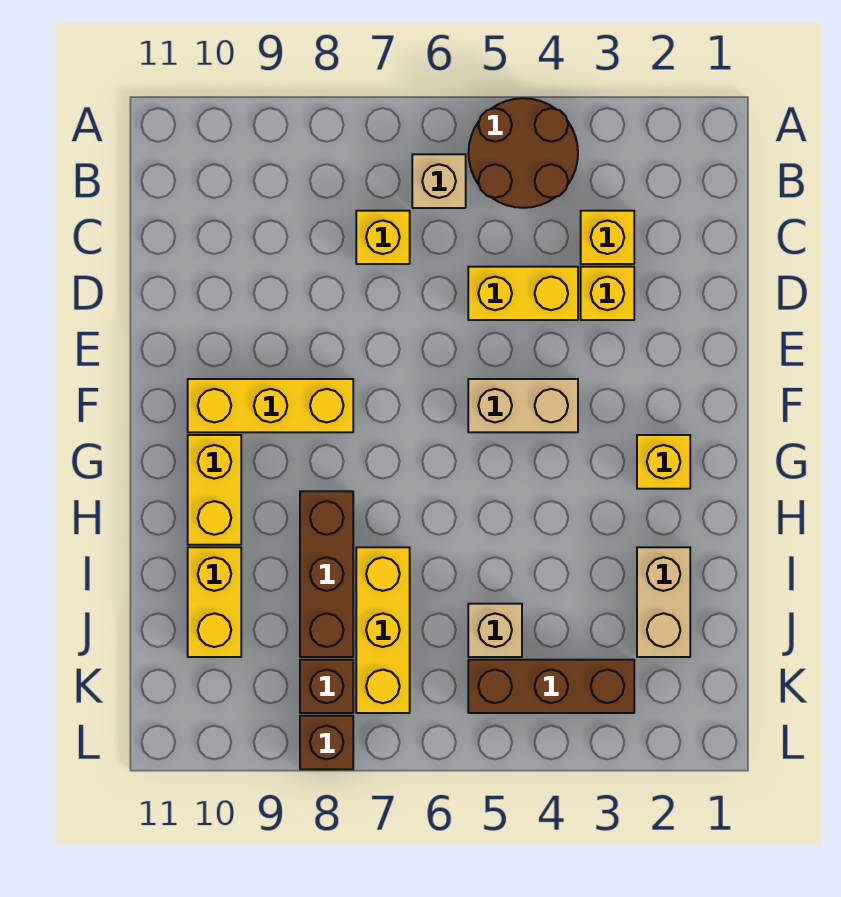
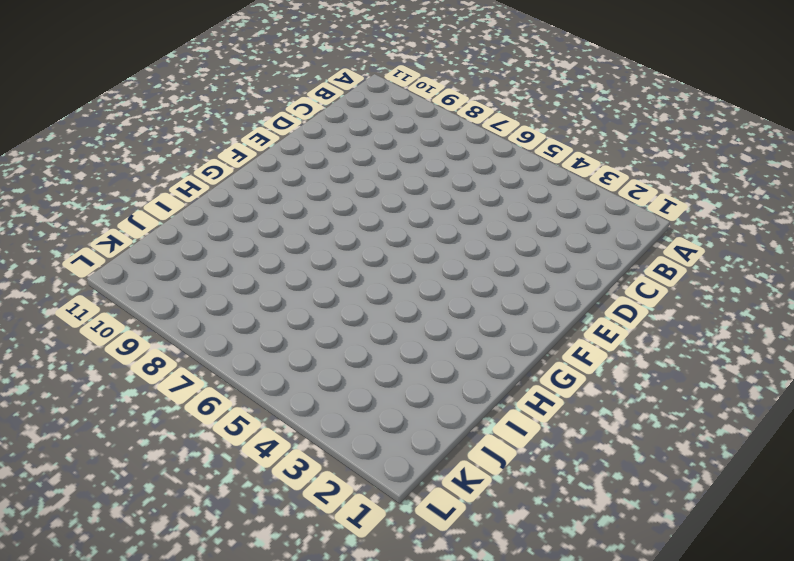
none -> brown round brick A4:B5 level 1
none -> tan brick B6 level 1
none -> yellow brick C3 level 1

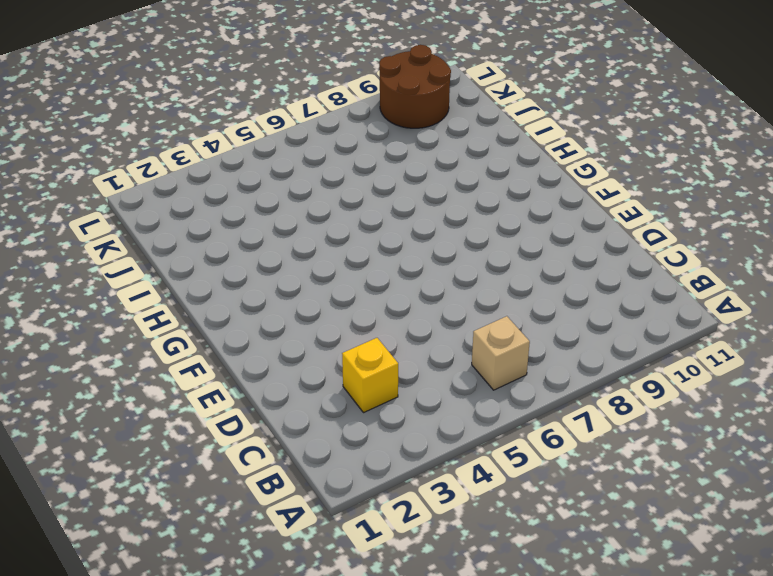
brown round brick K9:L10 level 1 -> brown round brick A4:B5 level 1
none -> yellow brick C7 level 1
none -> yellow brick D3 level 1
none -> yellow brick D4:D5 level 1

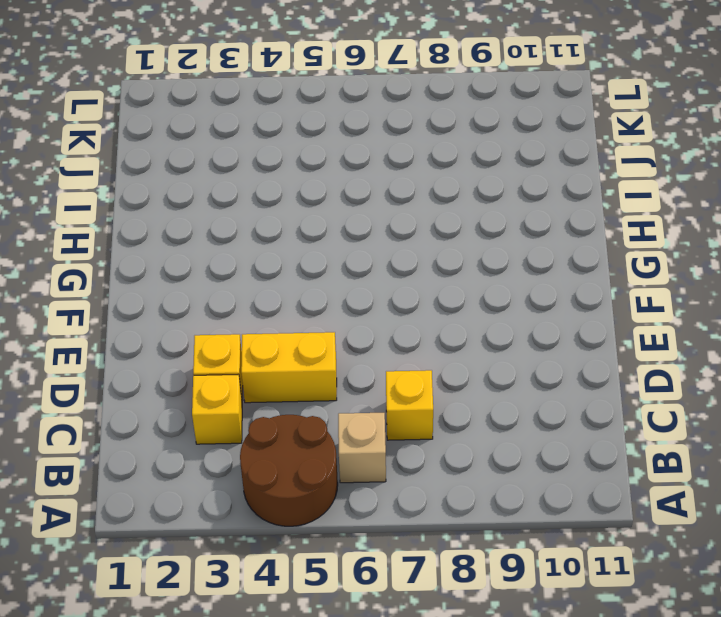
none -> tan brick F4:F5 level 1
none -> yellow brick F8:F10 level 1
none -> yellow brick G2 level 1

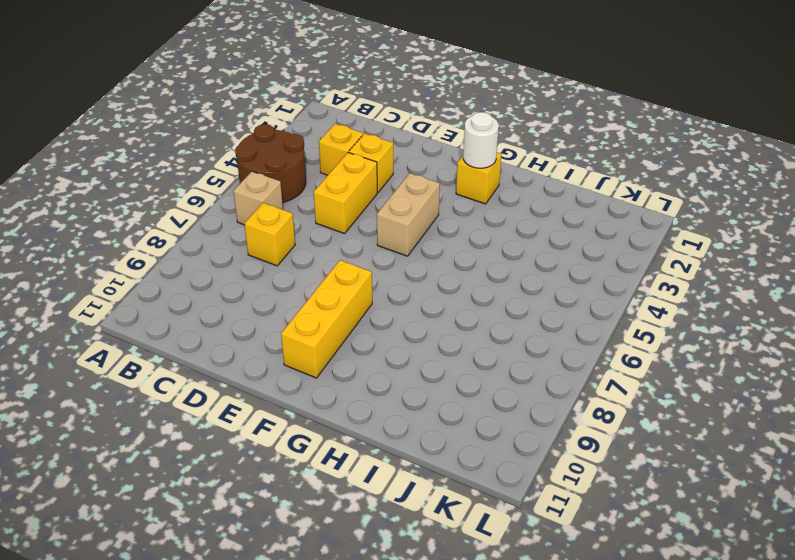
white round brick G2 level 2 -> none
none -> yellow brick G10:H10 level 1
none -> brown brick H8:J8 level 1
none -> tan brick I2:J2 level 1

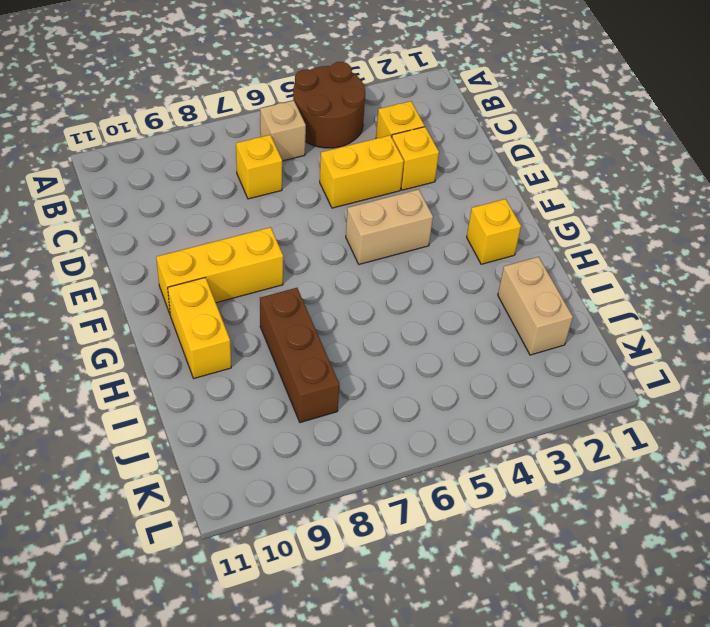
none -> yellow brick I7:K7 level 1
none -> yellow brick I10:J10 level 1
none -> tan brick J5 level 1

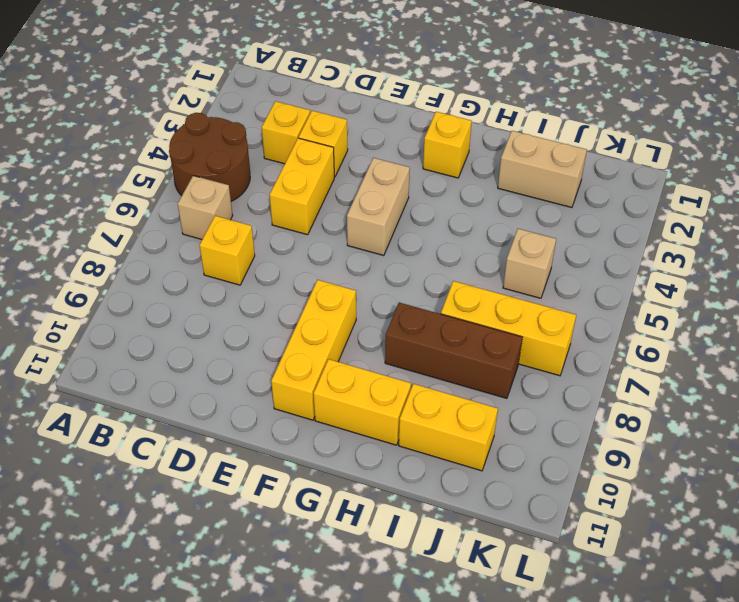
none -> brown brick K3:K5 level 1
none -> brown brick K8 level 1
none -> brown brick L8 level 1

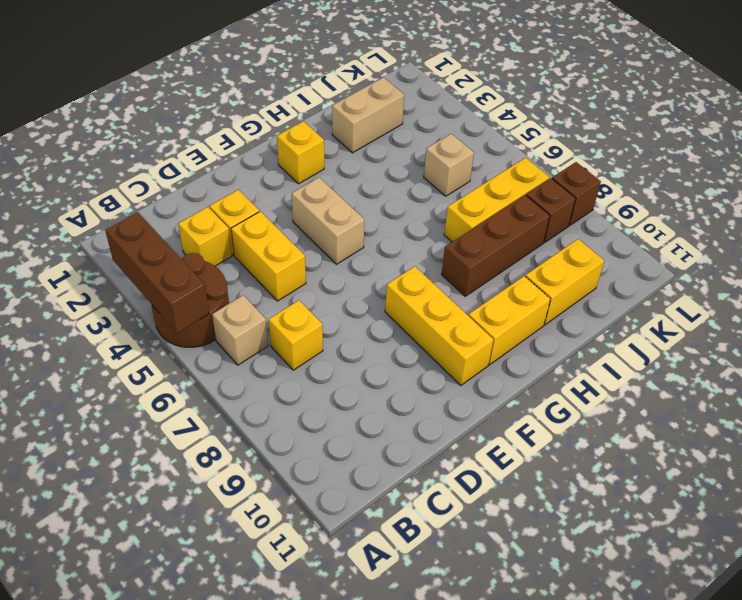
brown brick A3:A5 level 2 -> brown brick K3:K5 level 1

